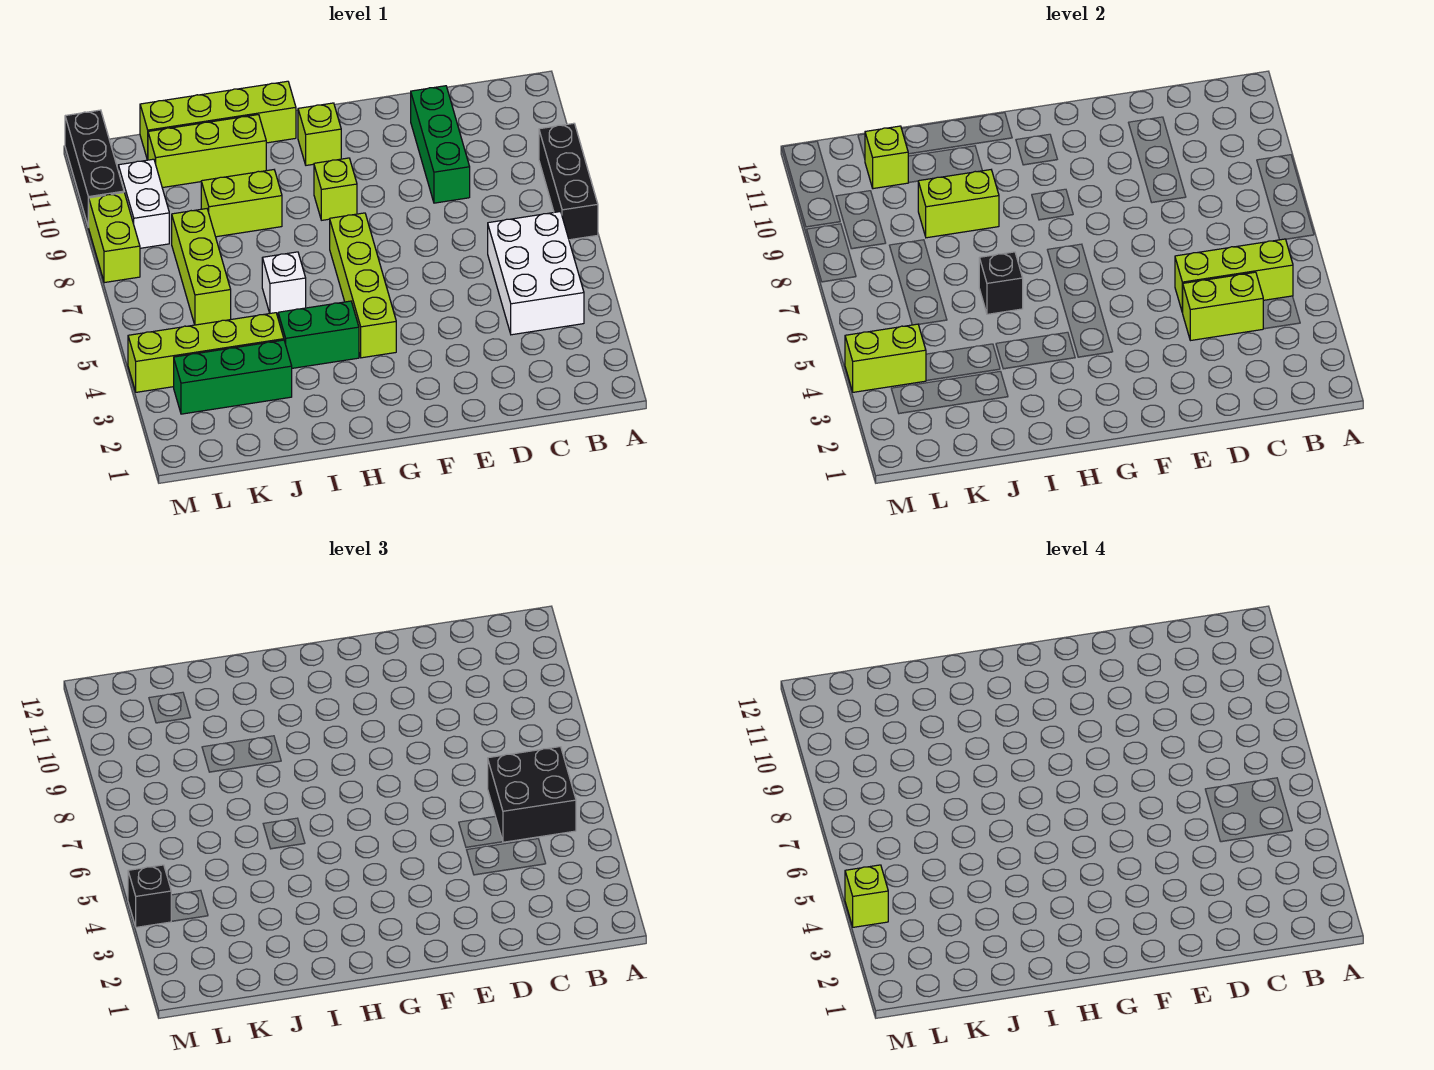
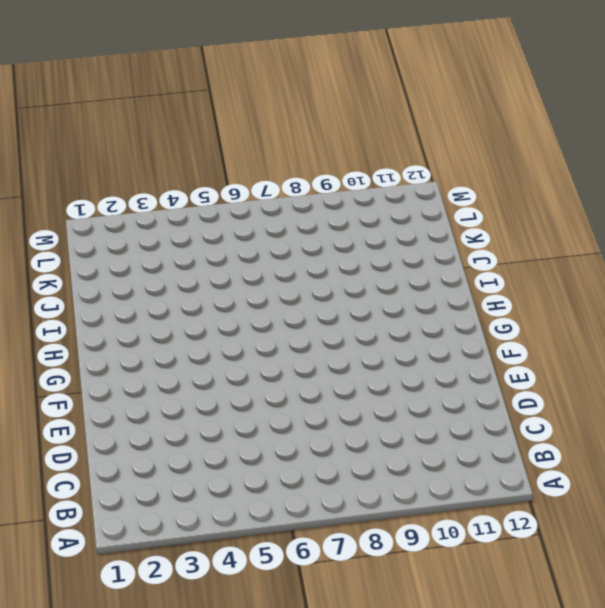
none -> black brick A7:A9 level 1
none -> white brick B4:C6 level 1
none -> green brick D9:D11 level 1

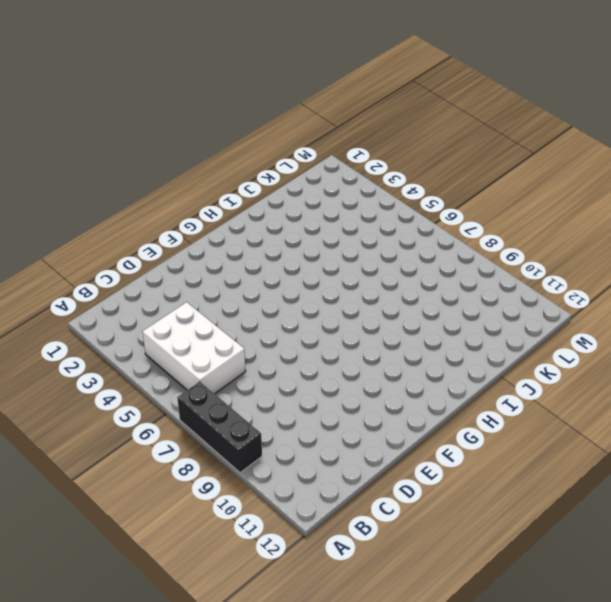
none -> green brick D9:D11 level 1
none -> lime brick G4:G7 level 1
none -> lime brick G9 level 1

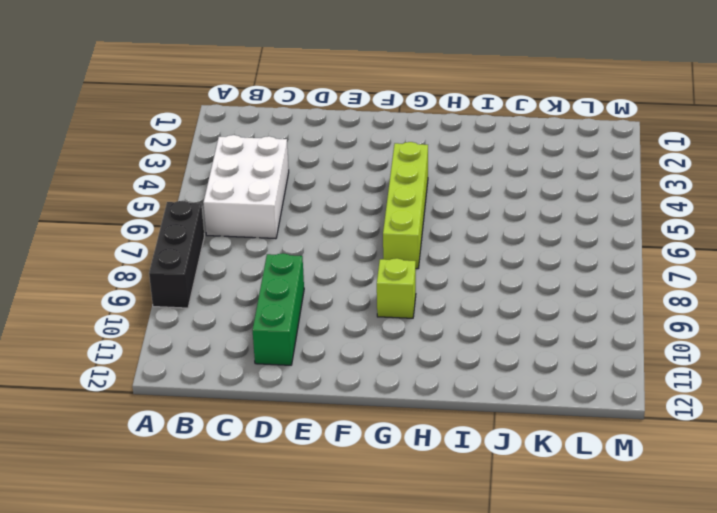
none -> lime brick G11 level 1
none -> green brick H4:I4 level 1
none -> lime brick H12:K12 level 1

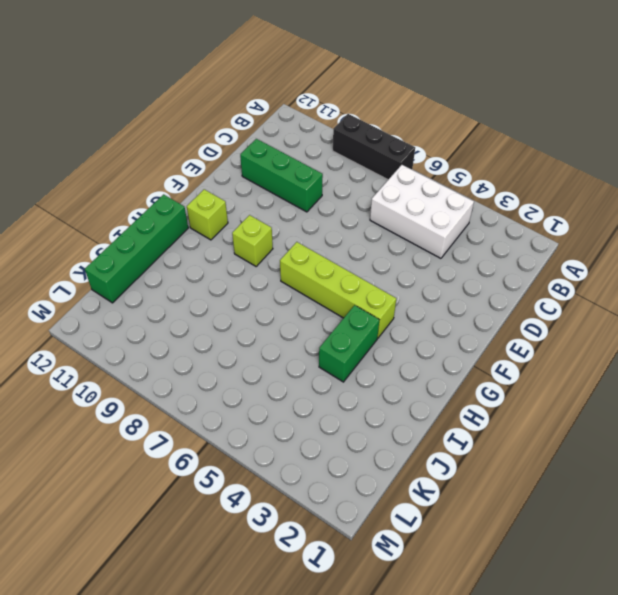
green brick H12:K12 level 1 -> lime brick H12:K12 level 1
none -> white brick I6 level 1
none -> lime brick I9:J9 level 1
none -> lime brick I11:K11 level 1

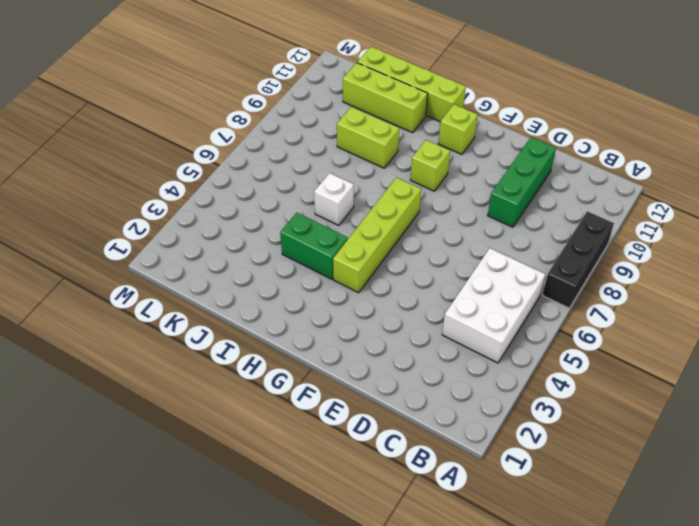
none -> green brick J3:L3 level 1
none -> lime brick J4:M4 level 1
none -> lime brick K6:K8 level 1

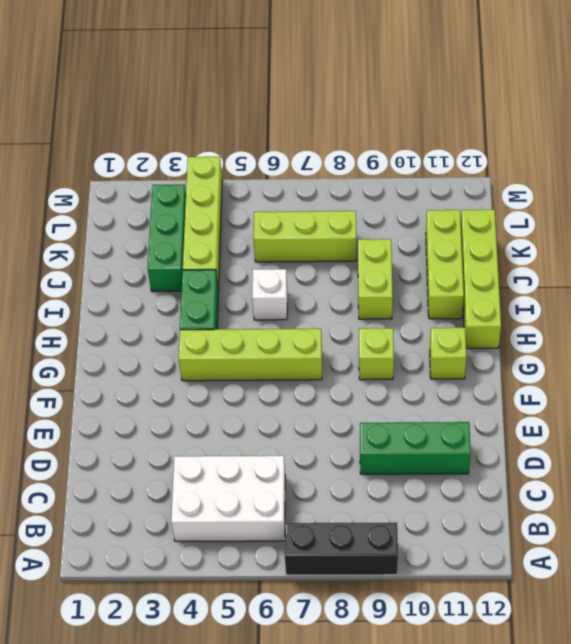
none -> white brick L9:L10 level 1
none -> lime brick M8:M9 level 1
none -> black brick M10:M12 level 1

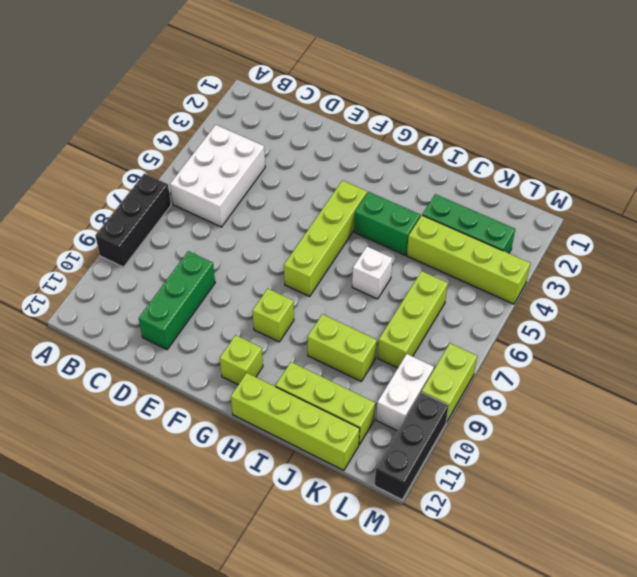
none -> lime brick B5:D5 level 2
none -> lime brick C4:D4 level 2
none -> black brick I6 level 2

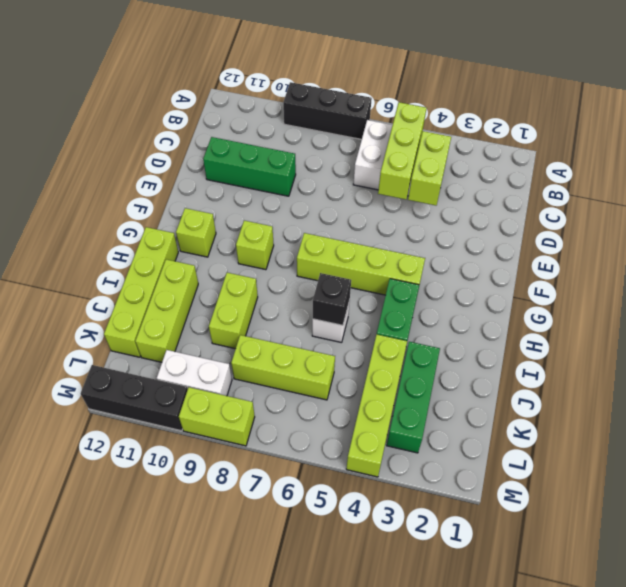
none -> lime brick I9:J9 level 2
none -> lime brick K11 level 2
none -> lime brick L4:M4 level 2

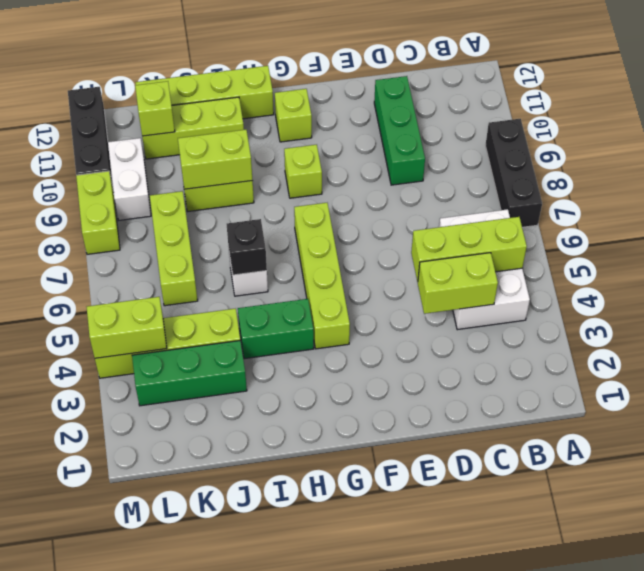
none -> black brick B5:C6 level 3
none -> black brick M4 level 3
none -> lime brick M4 level 4

